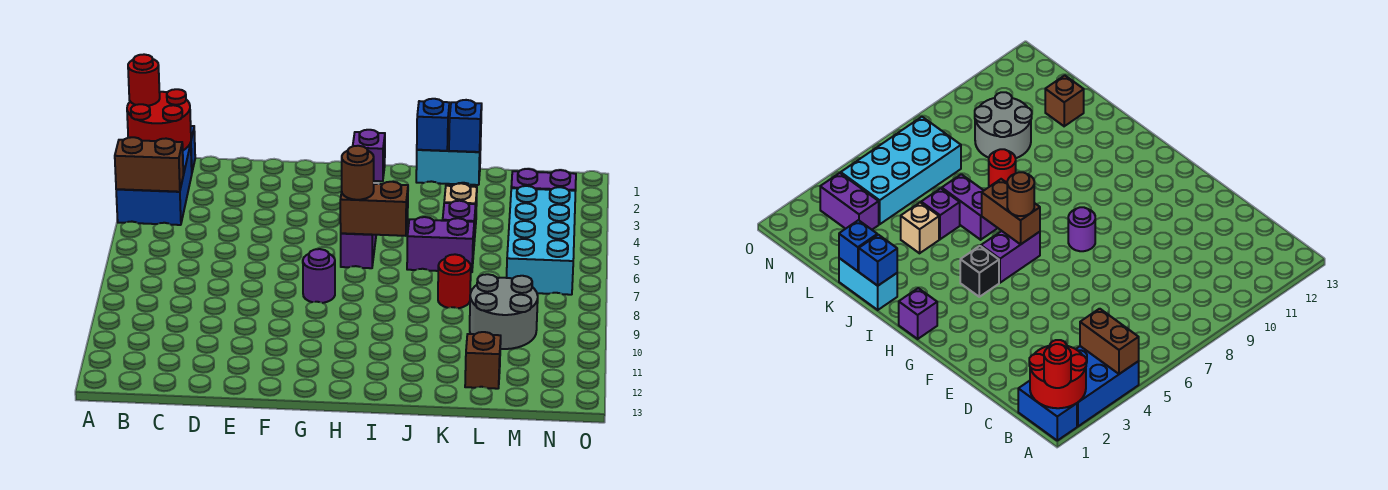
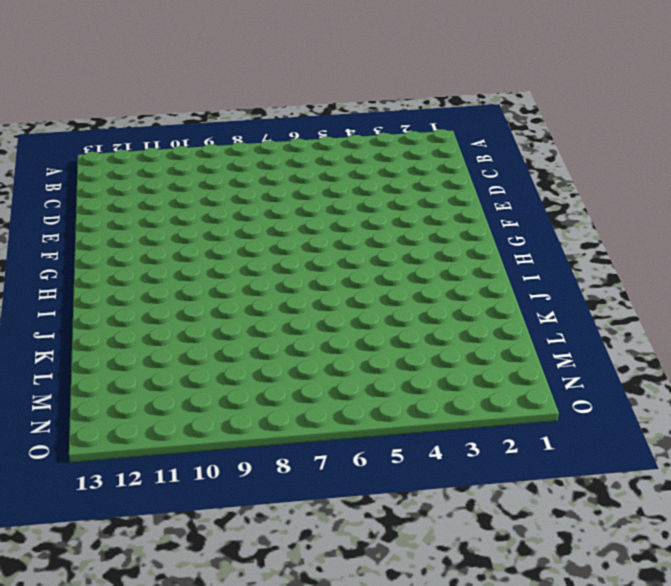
none -> blue brick A1:B1 level 1
none -> blue brick A2:B4 level 1
none -> purple round brick G8 level 1

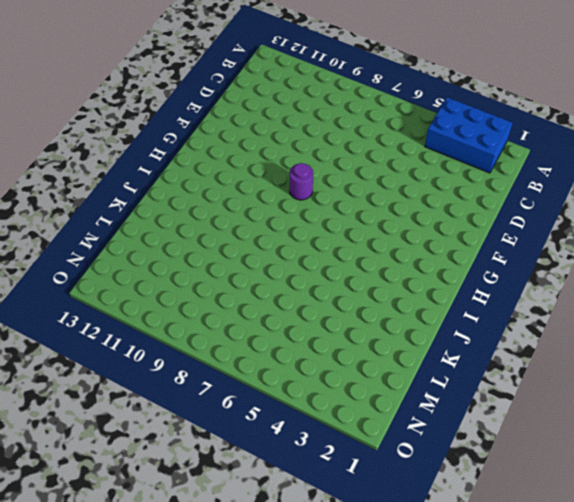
none -> blue brick A1:B1 level 1
none -> purple brick H1 level 1
none -> black brick H4 level 1

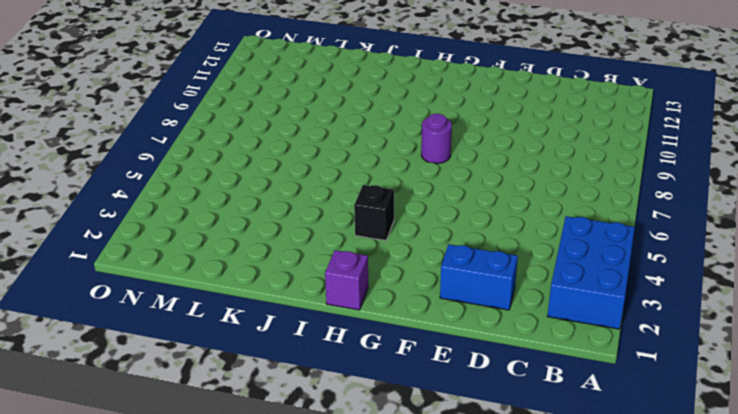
blue brick D2:E2 level 1 -> blue brick A1:B1 level 1
none -> purple brick H5:H6 level 1
none -> cyan brick J1:K1 level 1
none -> purple brick J6:K6 level 1

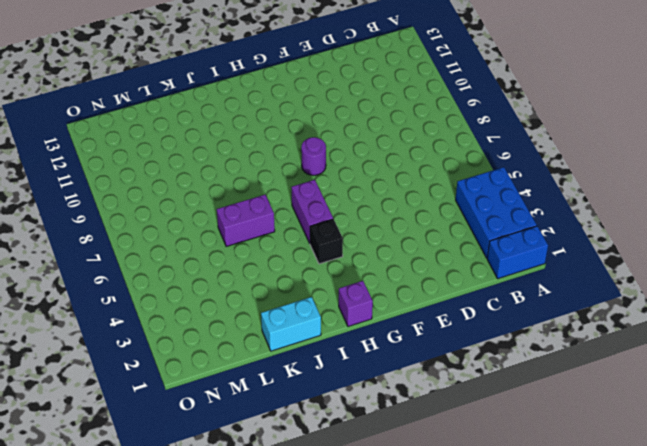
none -> tan brick K4 level 1
none -> purple brick K5 level 1
none -> red round brick K8 level 1

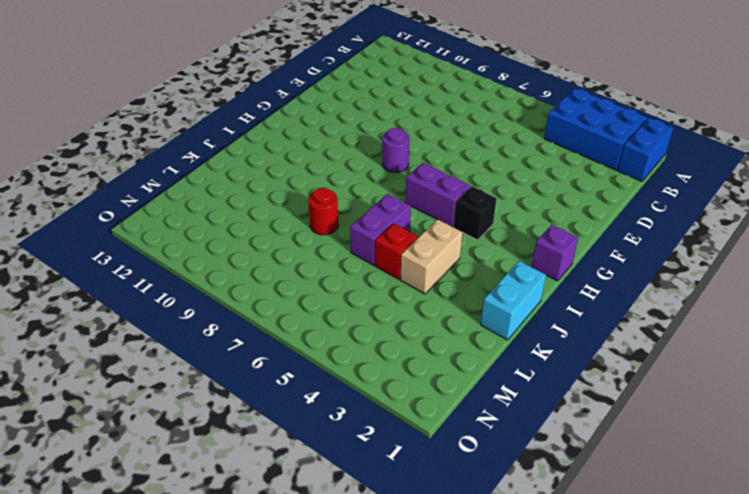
tan brick J4:K4 level 1 -> tan brick K4 level 1
red brick K5 level 1 -> purple brick K5 level 1
none -> grey round brick L9:M10 level 1
none -> brown brick L12 level 1
none -> purple brick M3:N3 level 1

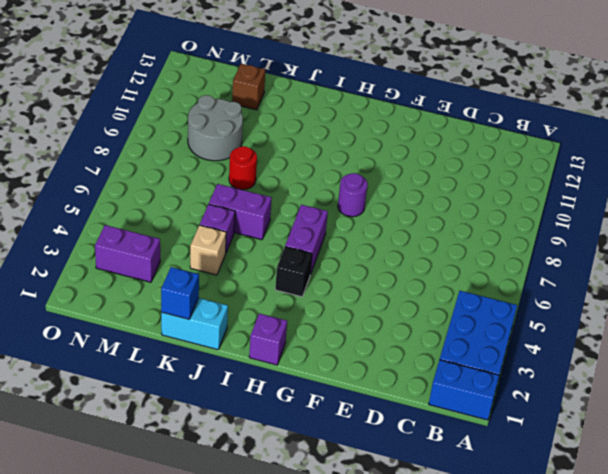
none -> cyan brick M4:N7 level 1
none -> red round brick A1:B2 level 2
none -> brown brick A4:B4 level 2

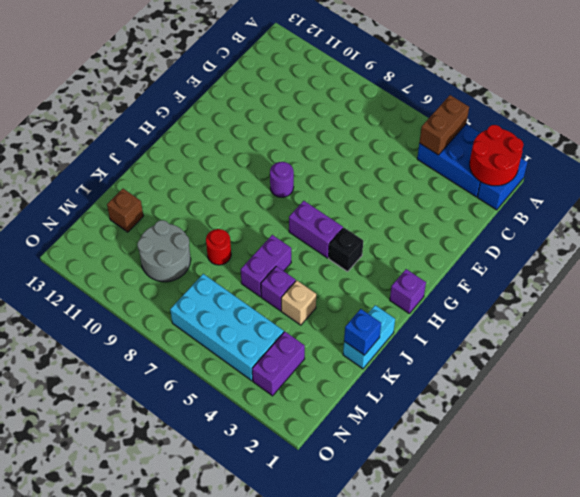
none -> brown brick H6:I6 level 2
none -> blue brick J1 level 2
none -> red round brick A1 level 3

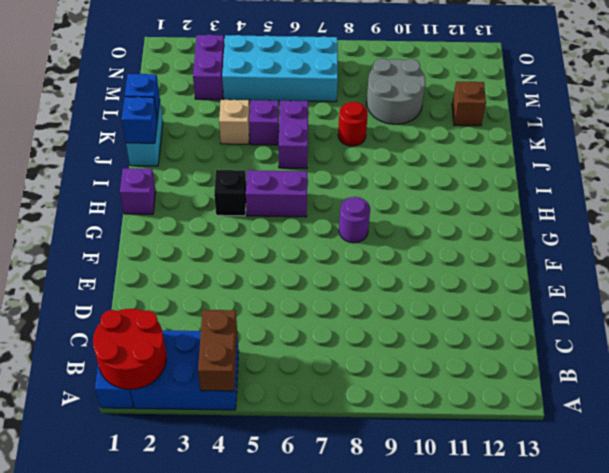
none -> brown brick H6:I6 level 2
none -> red round brick A1 level 3
none -> brown round brick H6 level 3

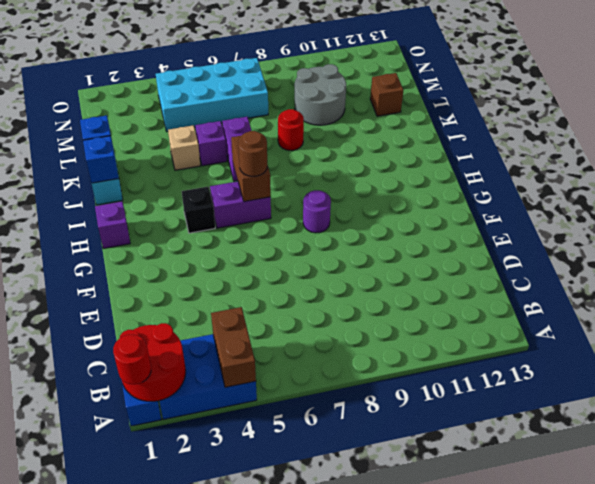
none -> purple brick M3:N3 level 1

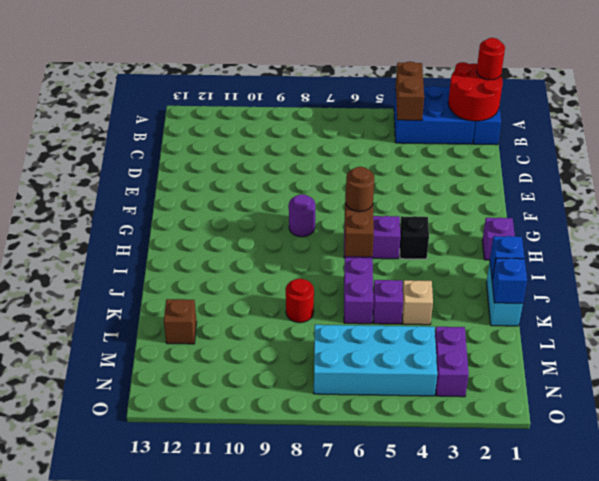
none -> grey round brick L9:M10 level 1

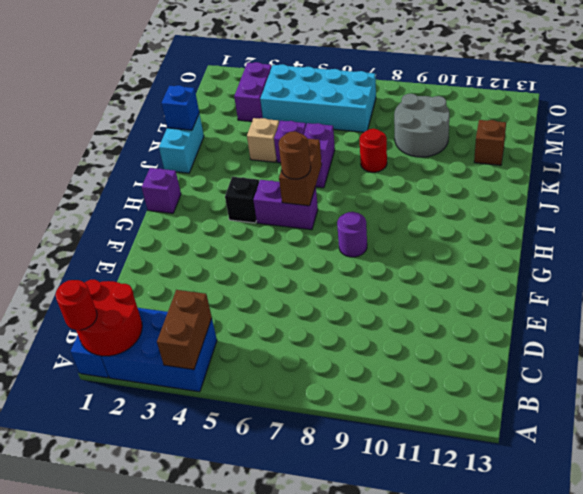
none -> blue brick J1 level 2

